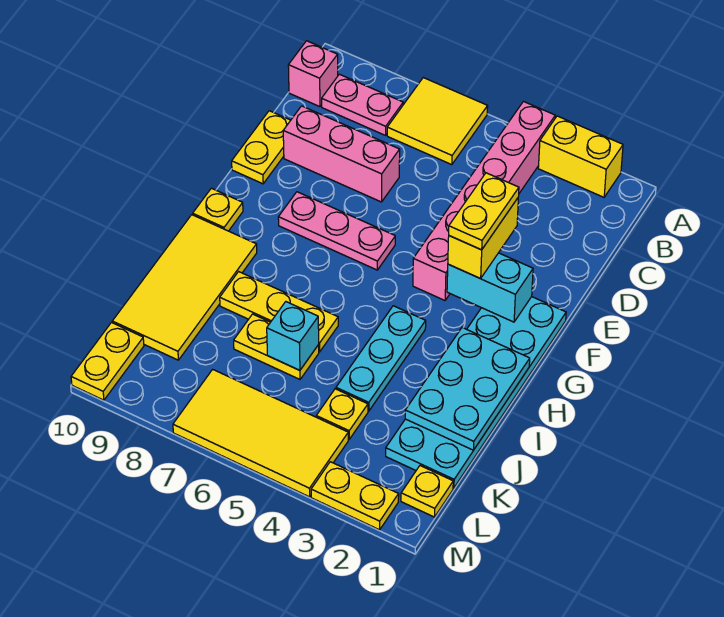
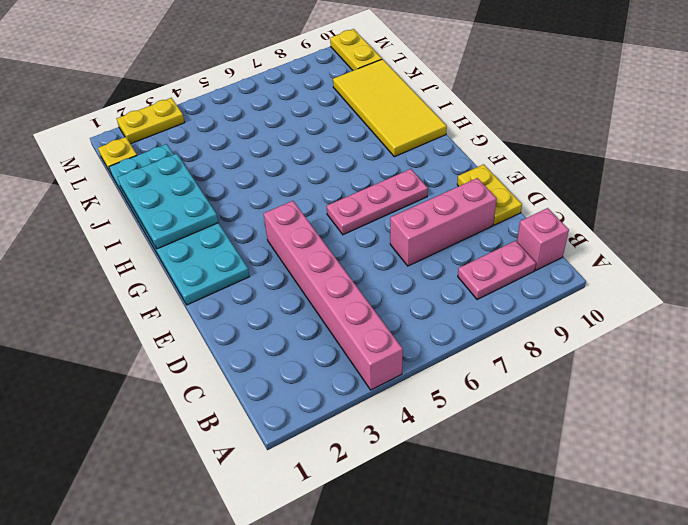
none -> yellow brick A2:A3 level 1
none -> yellow tile A6:B7 level 1
none -> yellow plate G10 level 1

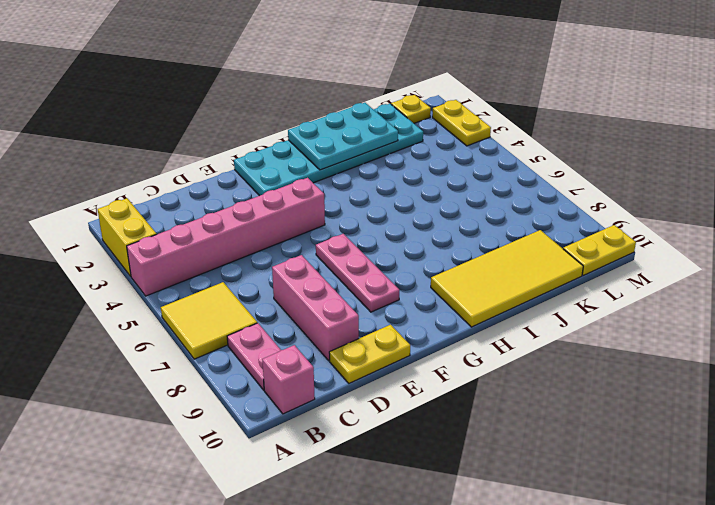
none -> yellow plate G10 level 1
none -> cyan plate H4:J4 level 1
none -> yellow plate I6:I8 level 1

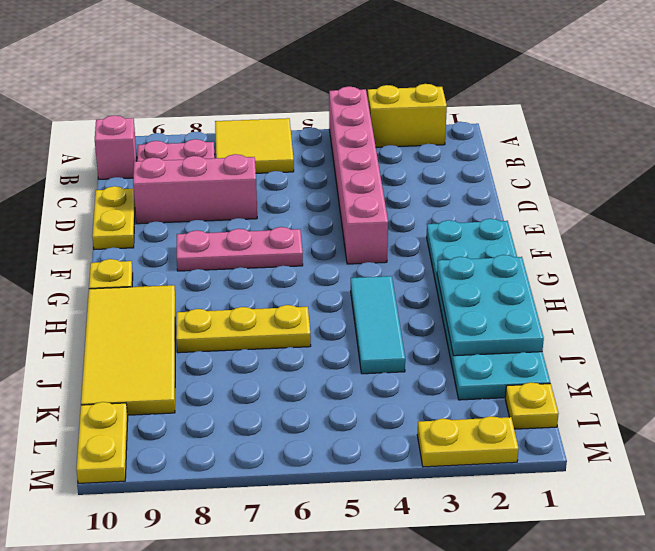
cyan tile H4:J4 level 1 -> cyan plate H4:J4 level 1
none -> yellow plate J6:J7 level 1
none -> yellow plate K4 level 1
none -> yellow tile L4:M7 level 1

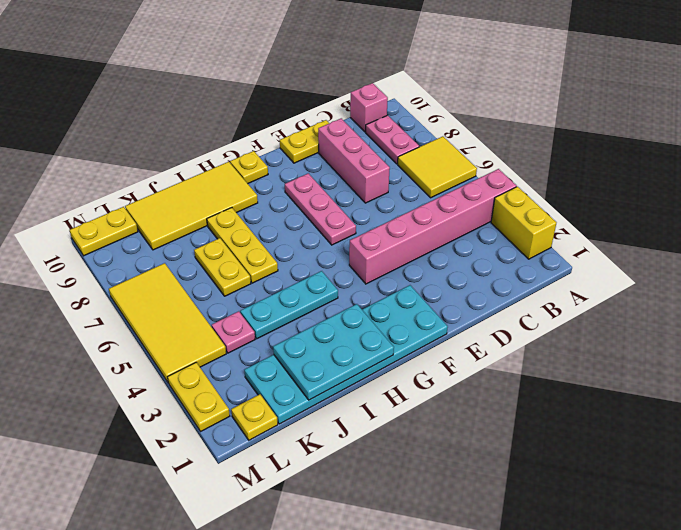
pink plate K4 level 1 -> yellow plate K4 level 1
none -> cyan brick F2:F3 level 2
none -> cyan brick J6 level 2
none -> yellow brick E3:F3 level 3

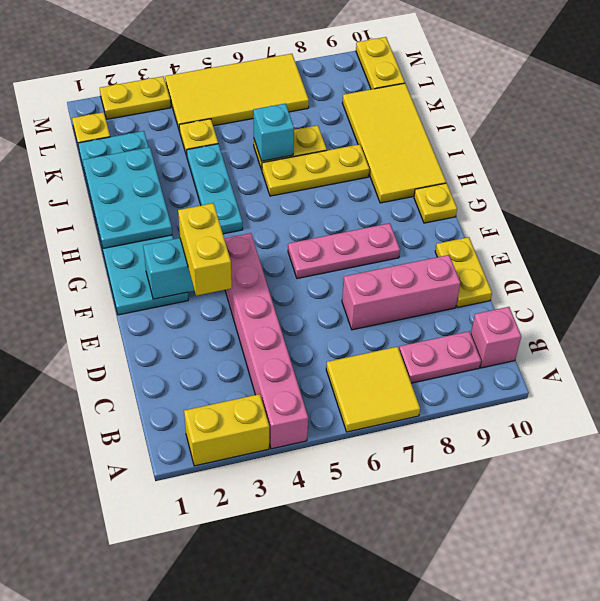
none -> yellow plate E3:F3 level 4

